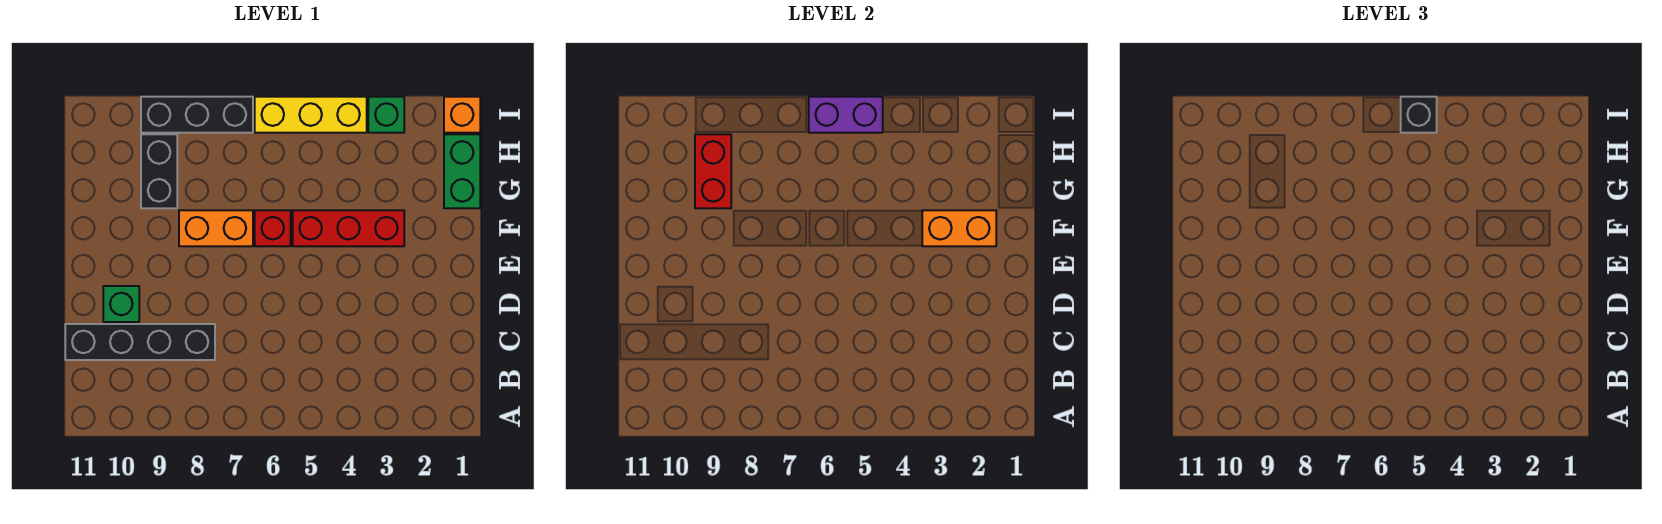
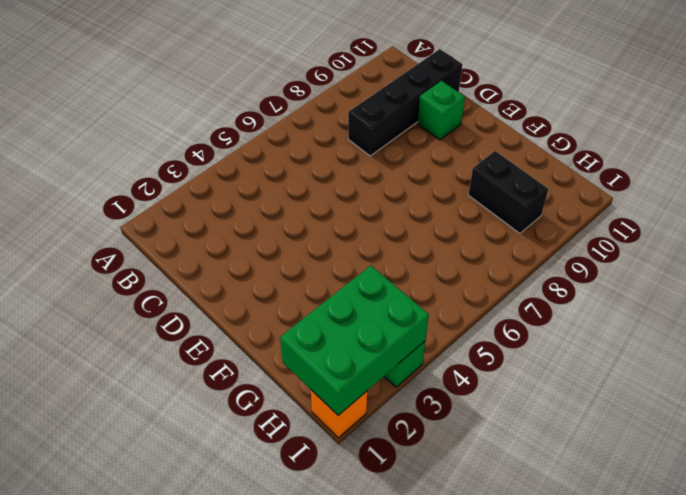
green brick H1:I3 level 2 -> none
none -> red brick F3:F5 level 1
none -> red brick F6 level 1
none -> orange brick F7:F8 level 1

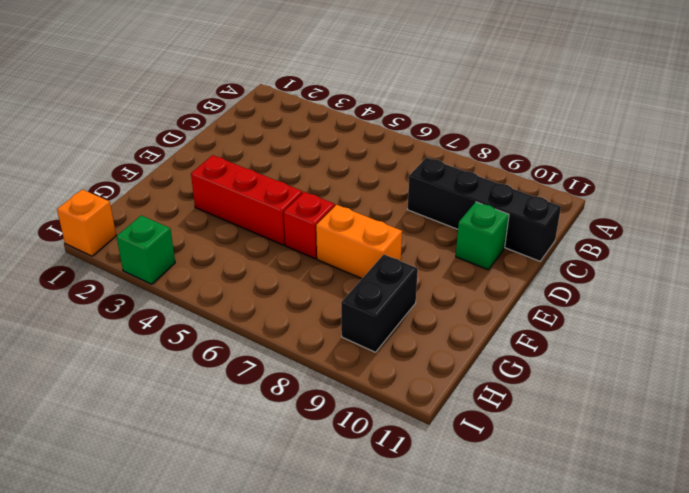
none -> green brick G1:H1 level 1
none -> yellow brick I4:I6 level 1
none -> black brick I7:I9 level 1

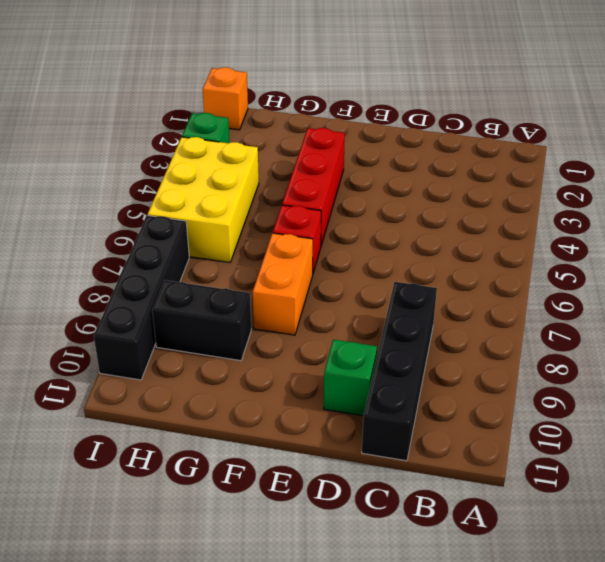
yellow brick H4:I6 level 1 -> yellow brick I4:I6 level 1
black brick I7:I10 level 1 -> black brick I7:I9 level 1
none -> green brick G1:H1 level 1
none -> orange brick F2:F3 level 2
none -> red brick G9:H9 level 2

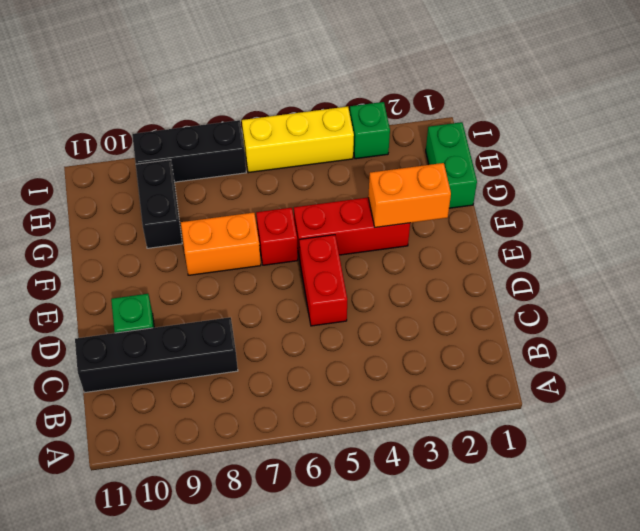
red brick D5:E5 level 1 -> red brick G9:H9 level 2
none -> orange brick I1 level 1
none -> purple brick I5:I6 level 2
none -> black brick I5 level 3

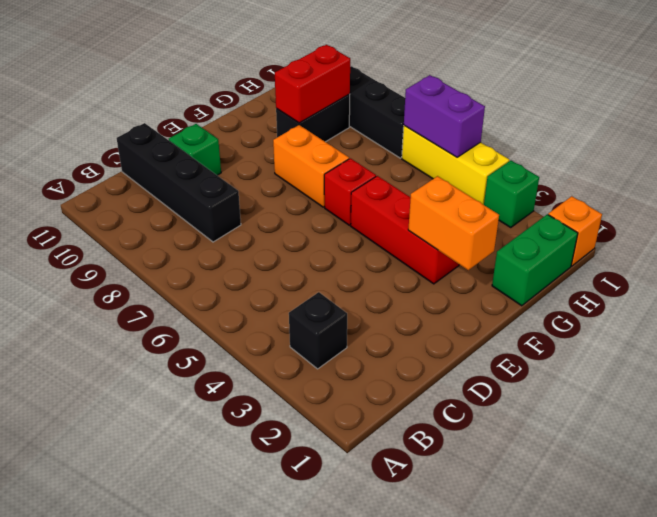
black brick B3 level 1 -> black brick I5 level 3

